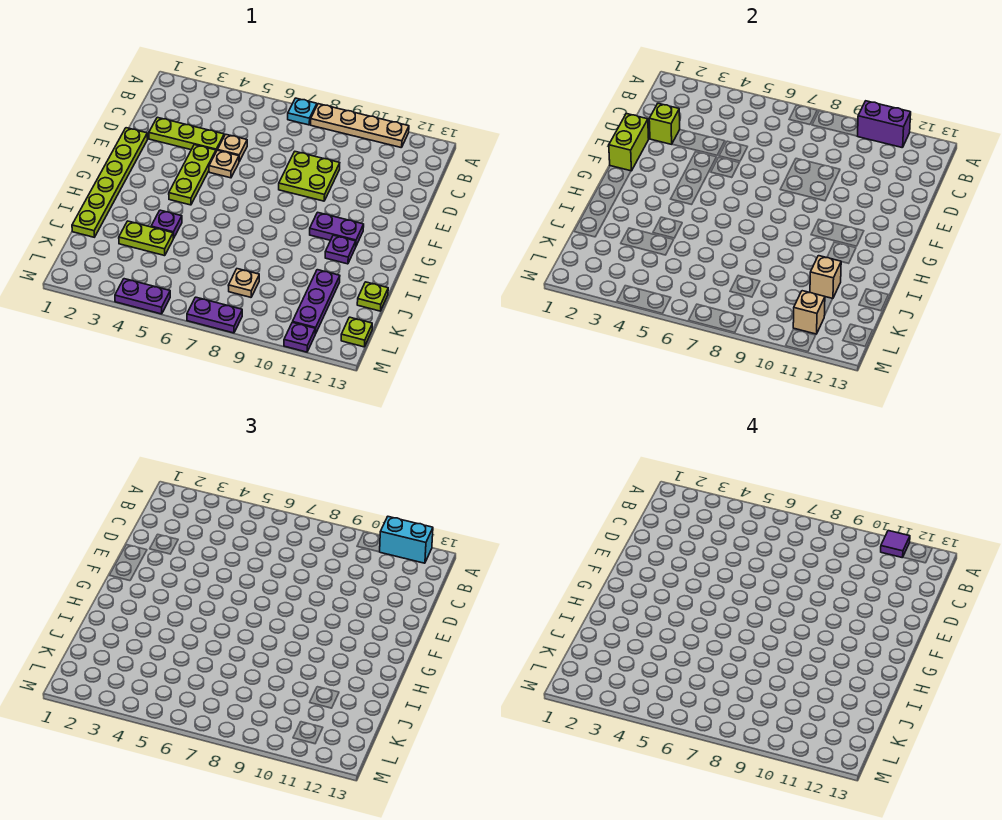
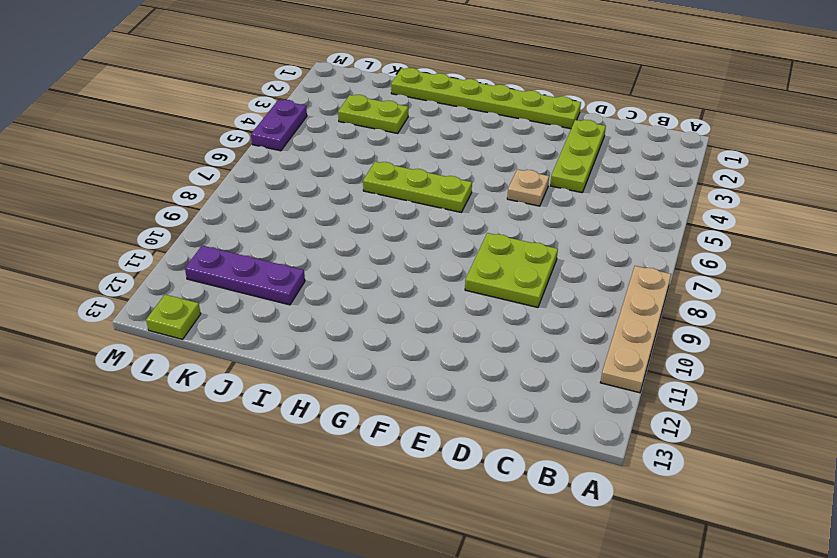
lime plate G6:I6 level 1 -> lime plate E4:G4 level 1
lime plate J3:K3 level 1 -> lime plate J3:J4 level 1
none -> cyan plate A7 level 1
none -> tan plate D5 level 1
none -> purple plate G10:G11 level 1

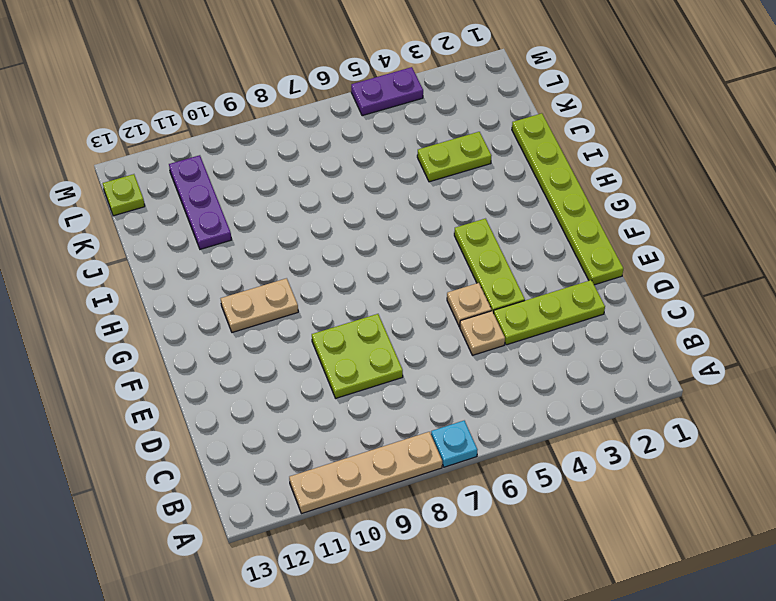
tan plate G10:G11 level 1 -> purple plate G10:G11 level 1
none -> purple plate H11 level 1
none -> purple plate I4 level 1
none -> lime plate J13 level 1

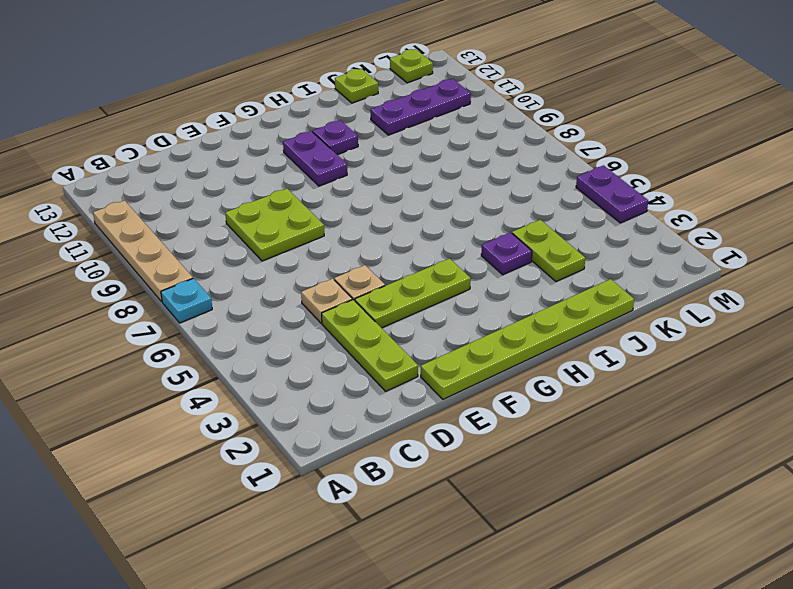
none -> tan plate K8 level 1
none -> purple plate M7:M8 level 1
none -> purple plate M11 level 1

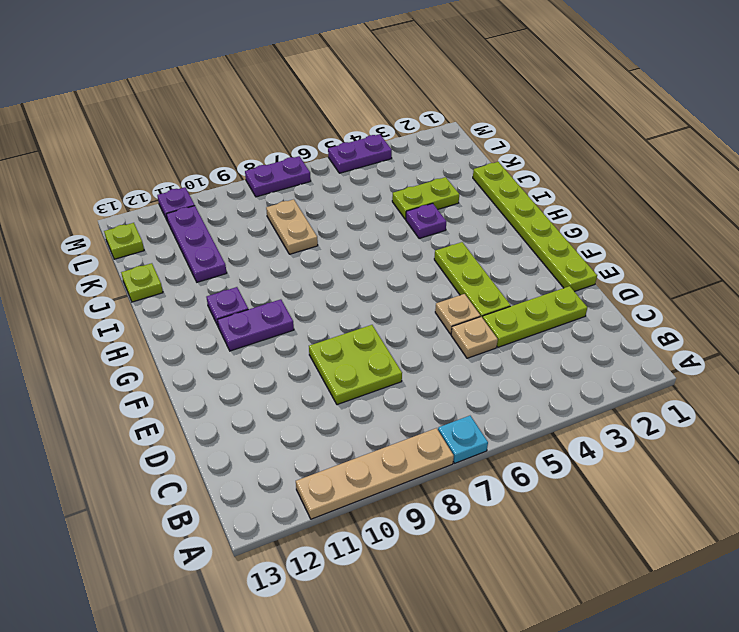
tan plate J8:K8 level 1 -> tan plate K8 level 1
none -> purple brick A10:A11 level 2
none -> lime brick D2 level 2
none -> lime brick E1:F1 level 2

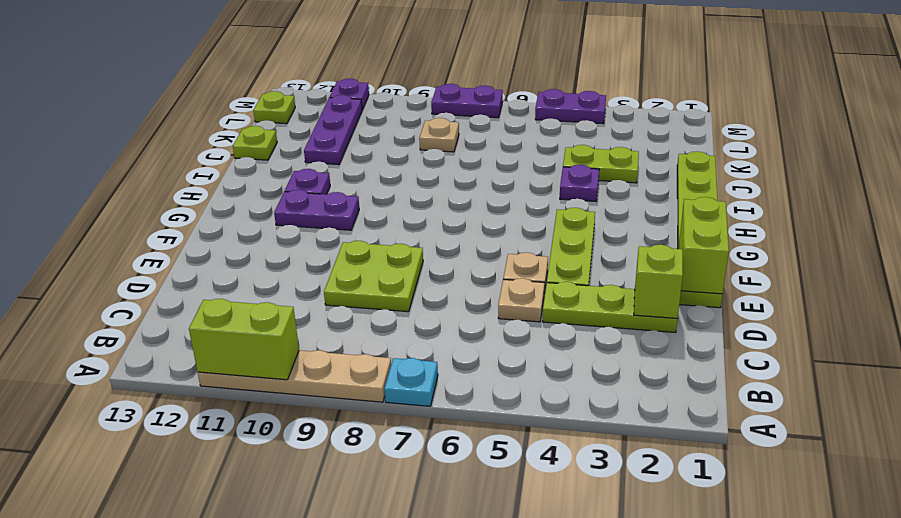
lime brick A10:A11 level 2 -> purple brick A10:A11 level 2
none -> tan brick J11 level 2
none -> tan brick L11 level 2
none -> cyan brick A11:A12 level 3

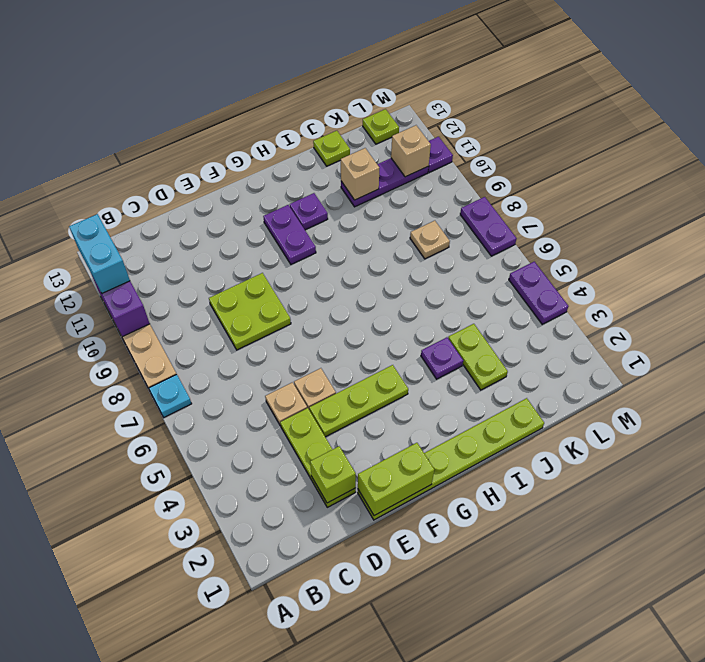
none -> purple tile A11 level 4

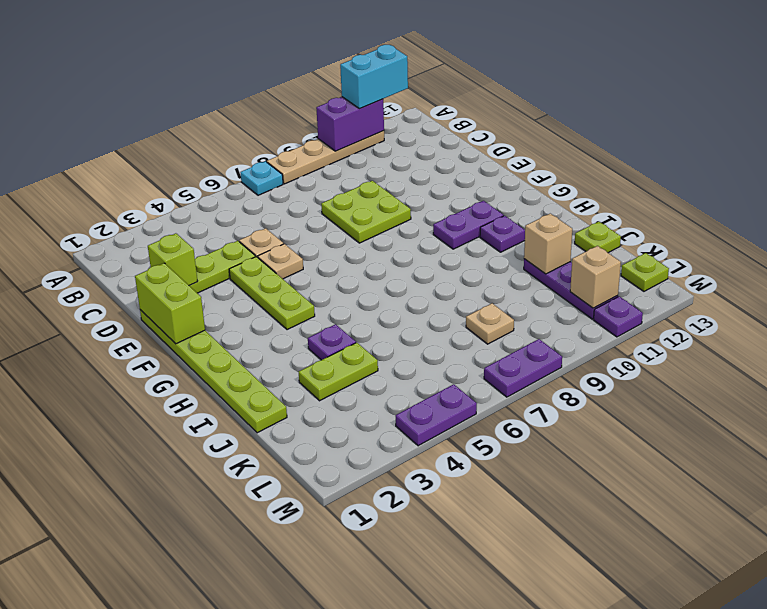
none -> purple tile A11 level 4

